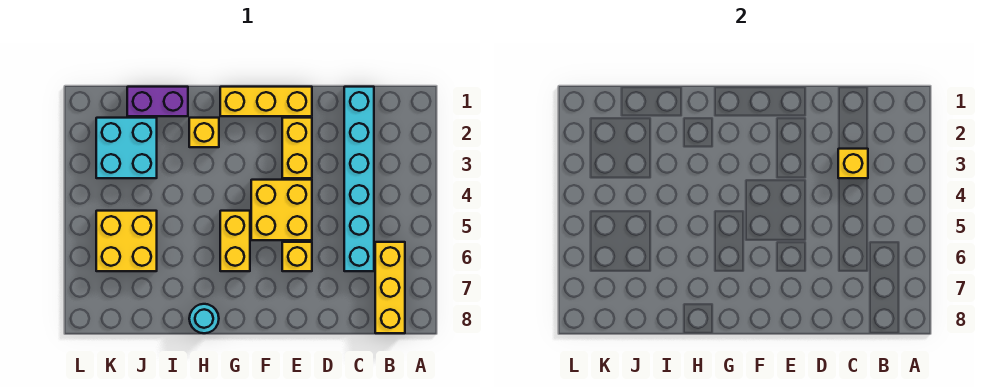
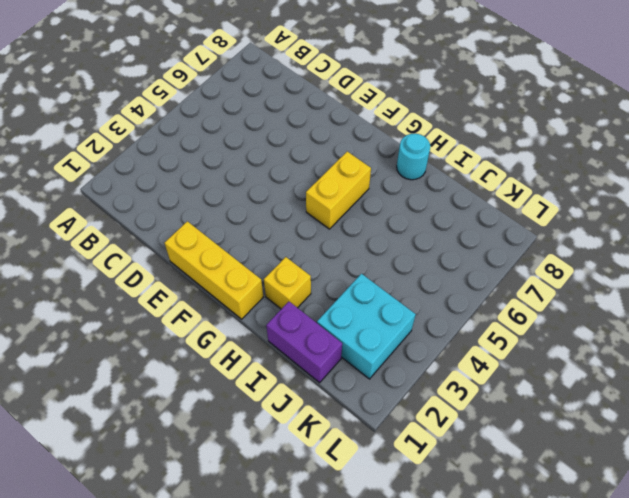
none -> yellow brick B6:B8 level 1
none -> cyan brick C1:C6 level 1
none -> yellow brick E2:E3 level 1

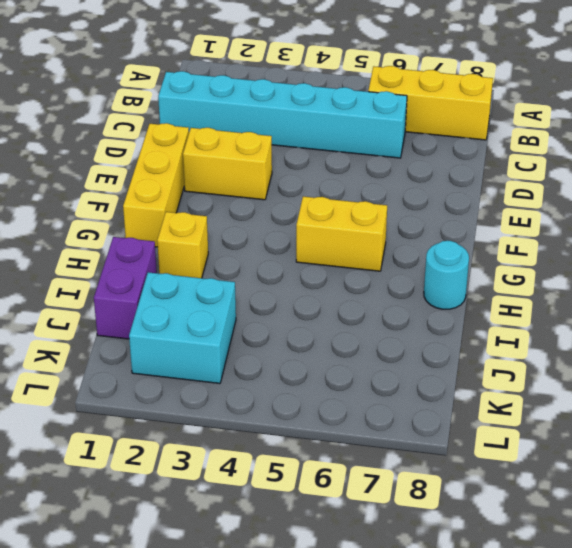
none -> yellow brick E4:F5 level 1
none -> yellow brick E6 level 1
none -> yellow brick J5:K6 level 1

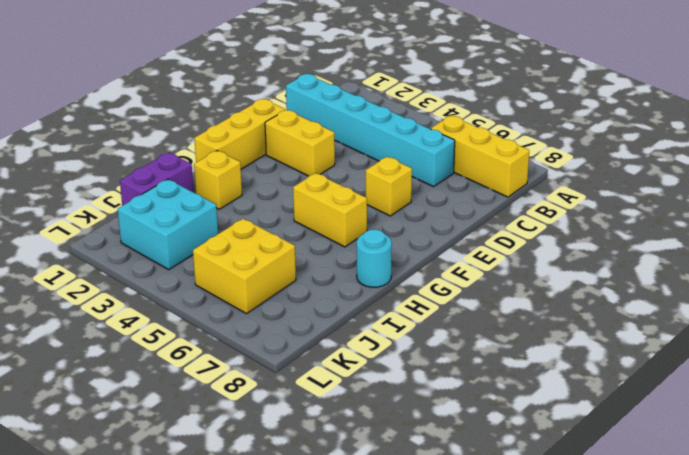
none -> yellow brick E4:F5 level 1
none -> yellow brick C3 level 2

